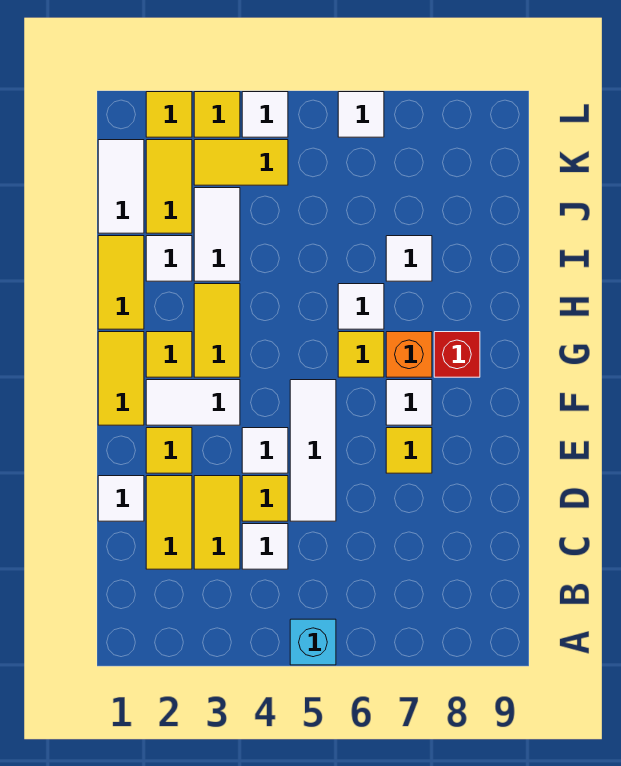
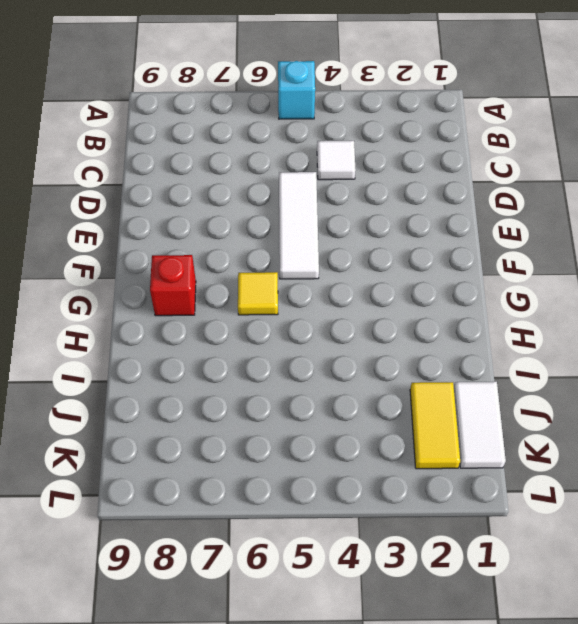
none -> yellow tile C2:D2 level 1
none -> yellow tile C3:D3 level 1
none -> white tile D1 level 1
none -> yellow tile D4 level 1

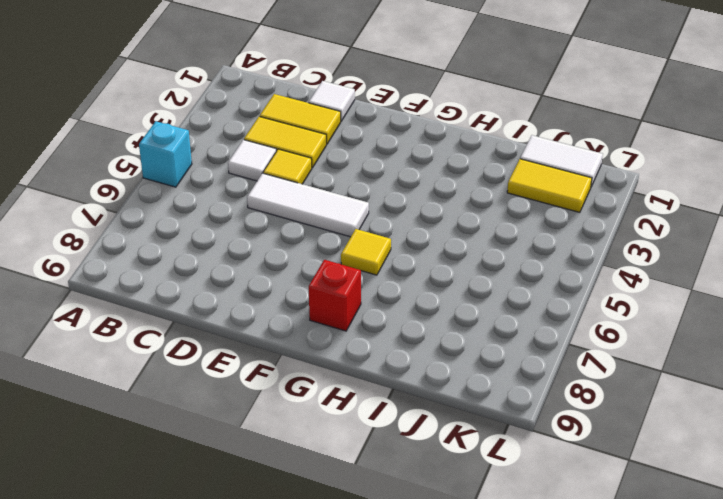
none -> yellow tile E2 level 1
none -> white tile E4 level 1
none -> yellow tile E7 level 1
none -> yellow tile F1:G1 level 1

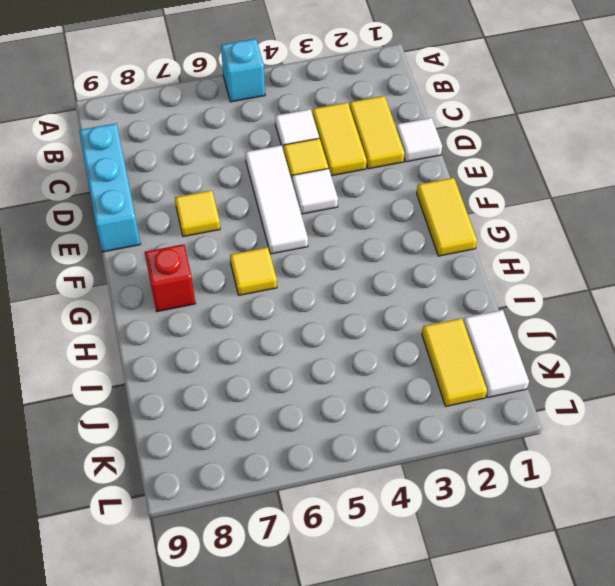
cyan brick C9:E9 level 1 -> none
none -> yellow tile E2 level 1
none -> white tile F2:F3 level 1
none -> white tile F7 level 1
none -> yellow tile G2 level 1

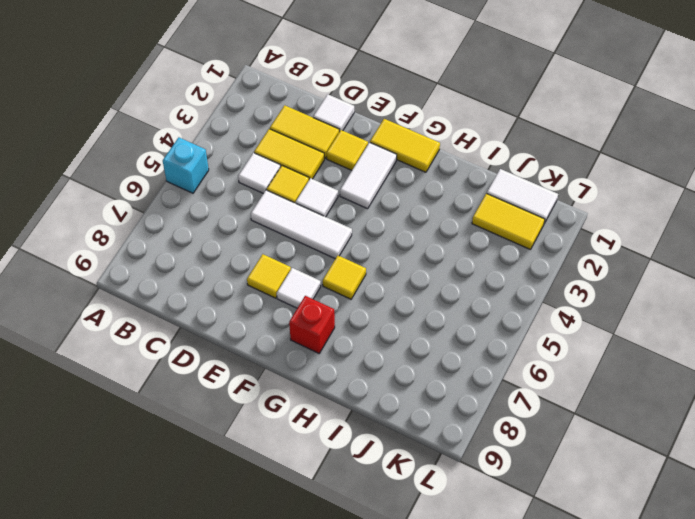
none -> yellow tile G2 level 1
none -> yellow tile G3:H3 level 1
none -> orange brick G7 level 1
none -> yellow tile H1:I1 level 1

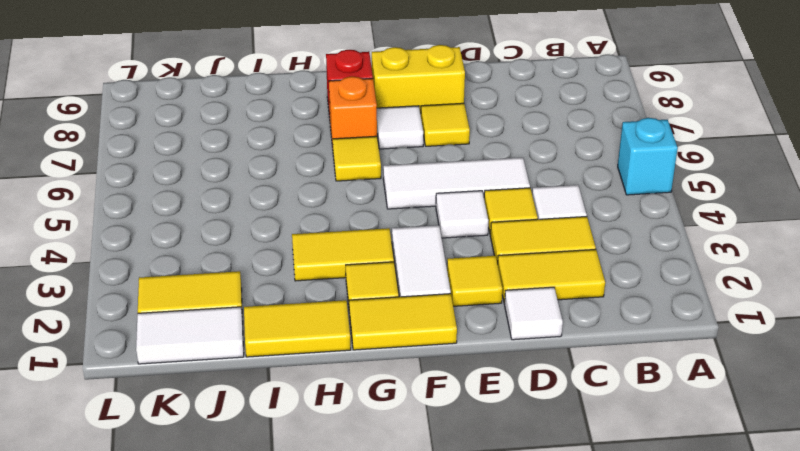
yellow brick E8:F8 level 1 -> none
none -> white tile H6 level 1
none -> white tile I2 level 1
none -> white tile I3:J3 level 1
none -> white tile I7 level 1

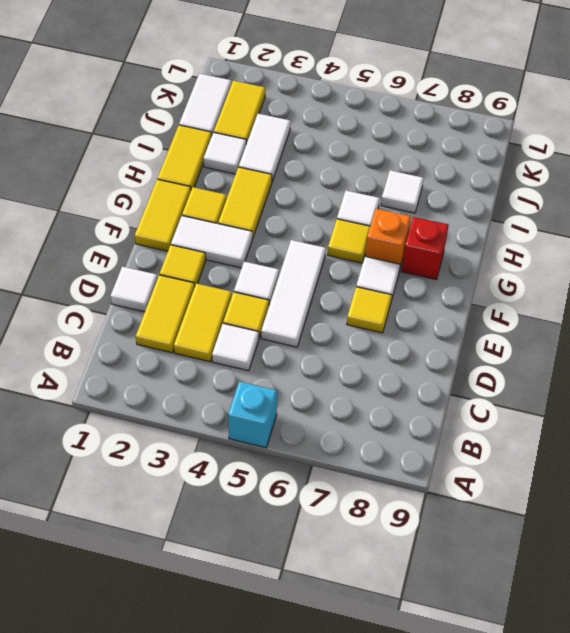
none -> yellow tile K3:K4 level 1
none -> yellow tile L2 level 1
none -> yellow tile L3 level 1
none -> white tile L4 level 1

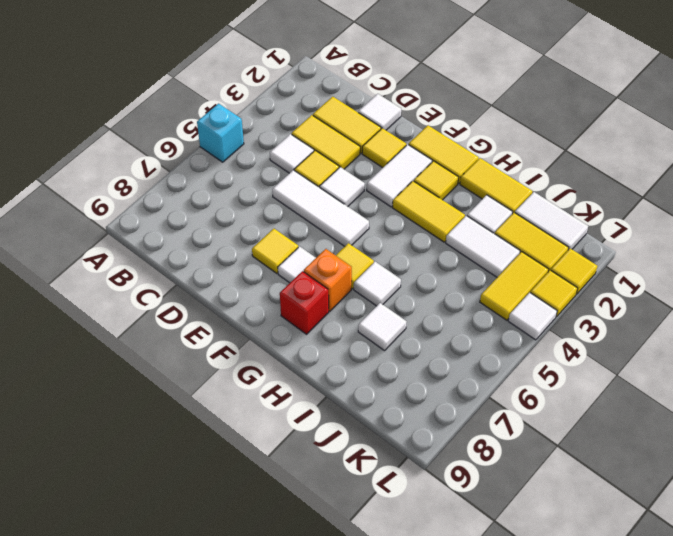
none -> white tile L6 level 1

